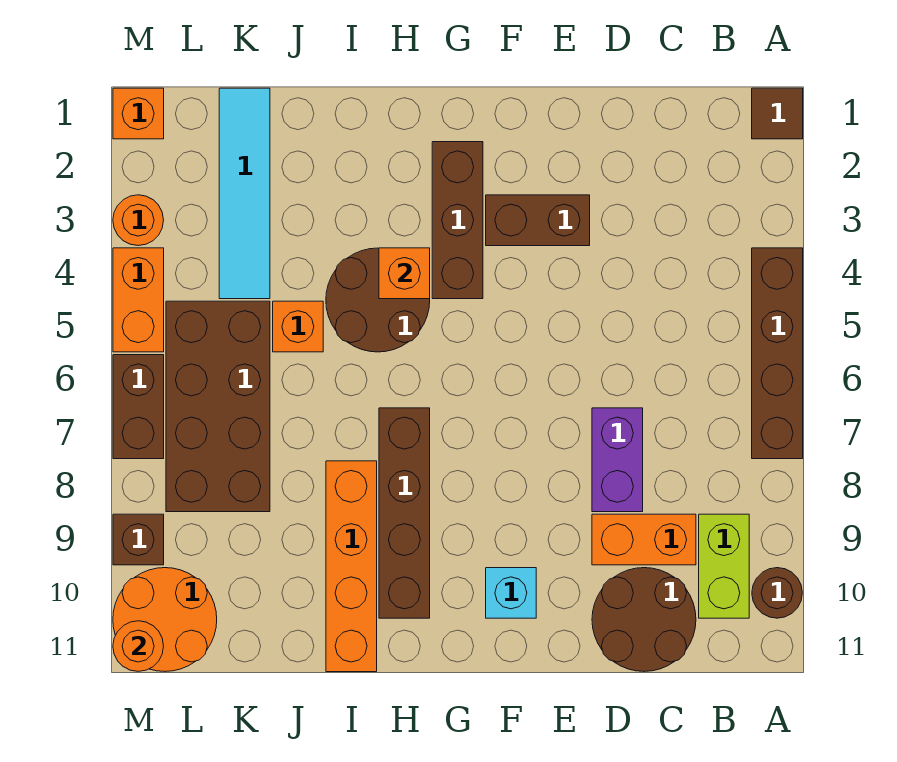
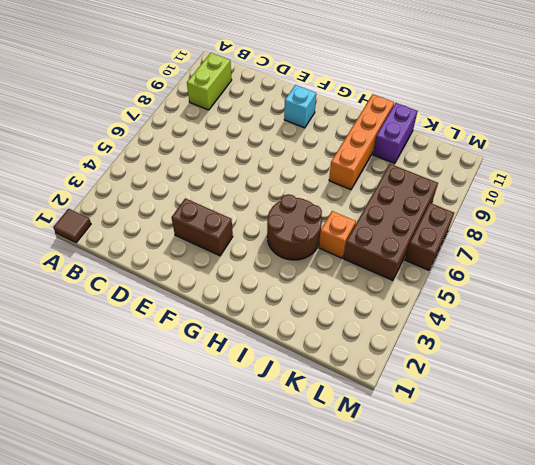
purple brick J10:J11 level 1 -> purple brick D7:D8 level 1
none -> brown brick A4:A7 level 1
none -> brown round brick A10 level 1
none -> orange brick C9:D9 level 1

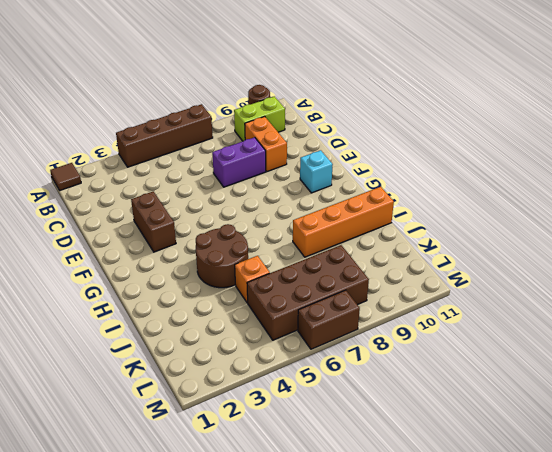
none -> brown round brick C10:D11 level 1
none -> brown brick G2:G4 level 1
none -> brown brick H7:H10 level 1

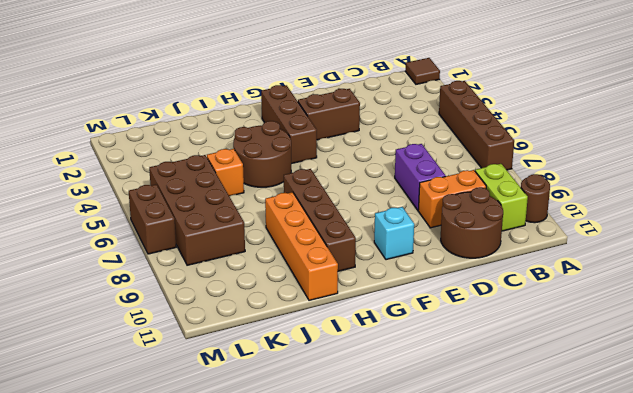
none -> cyan tile K1:K4 level 1
none -> orange round brick L10:M11 level 1
none -> orange brick M1 level 1

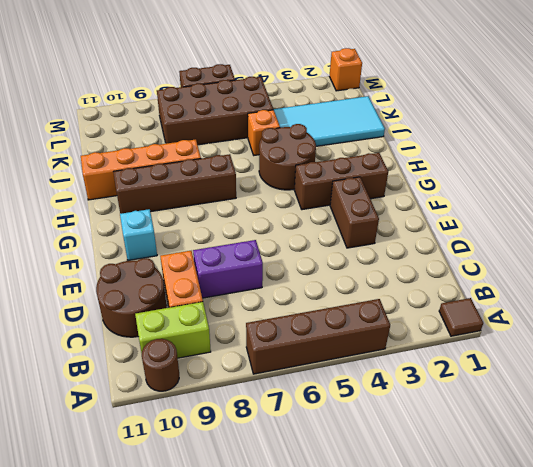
cyan tile J1:K4 level 1 -> cyan tile K1:K4 level 1
none -> orange round brick L10:M11 level 1
none -> orange round brick M3 level 1
none -> orange brick M4:M5 level 1

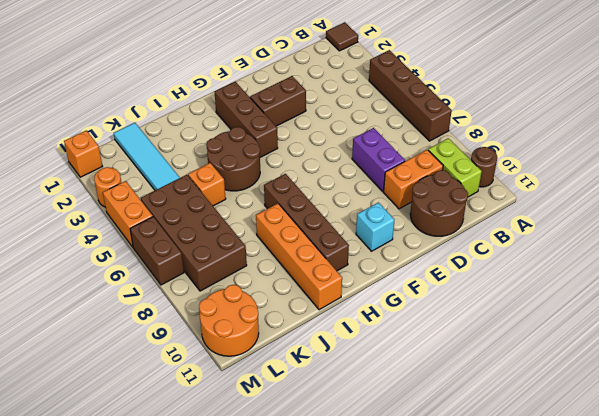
none -> brown brick M9 level 1
none -> orange brick H4 level 2
none -> orange round brick M11 level 2

